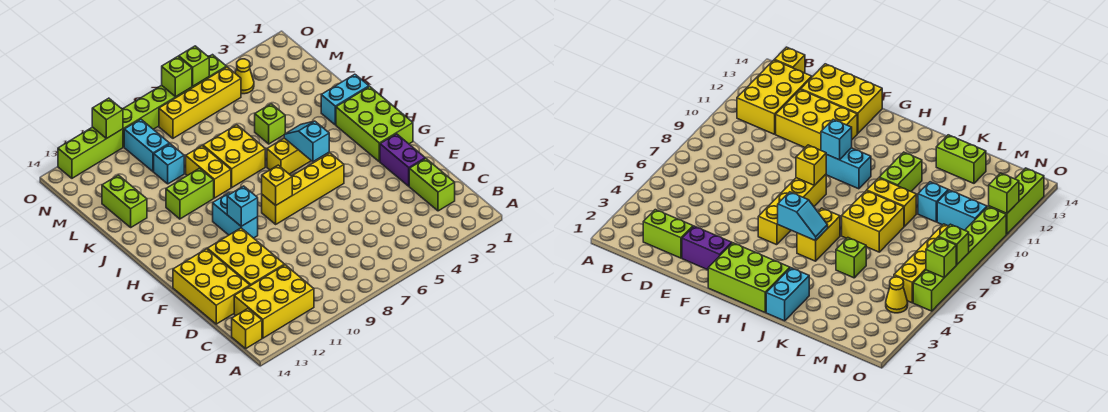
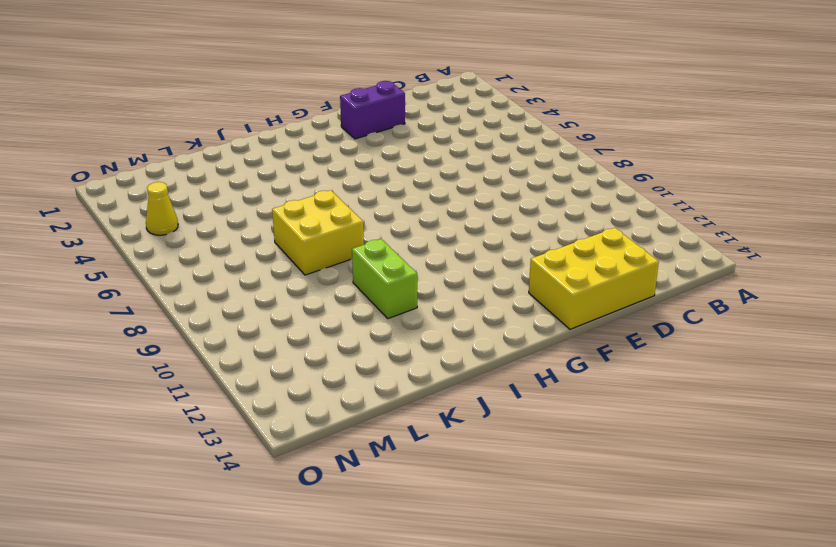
none -> yellow brick B11:C13 level 1
none -> yellow brick B14 level 1
none -> lime brick C2:D2 level 1

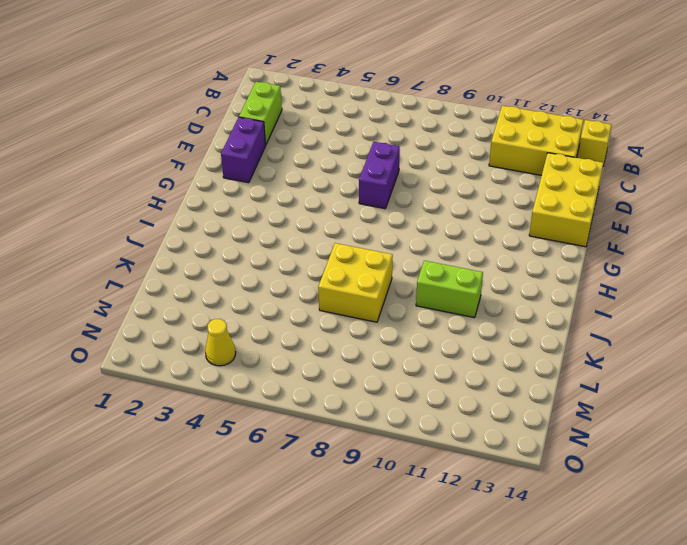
purple brick E7:F7 level 1 -> none
none -> yellow brick D11:F12 level 1
none -> lime brick G1:I2 level 1
none -> yellow brick G5:G8 level 1

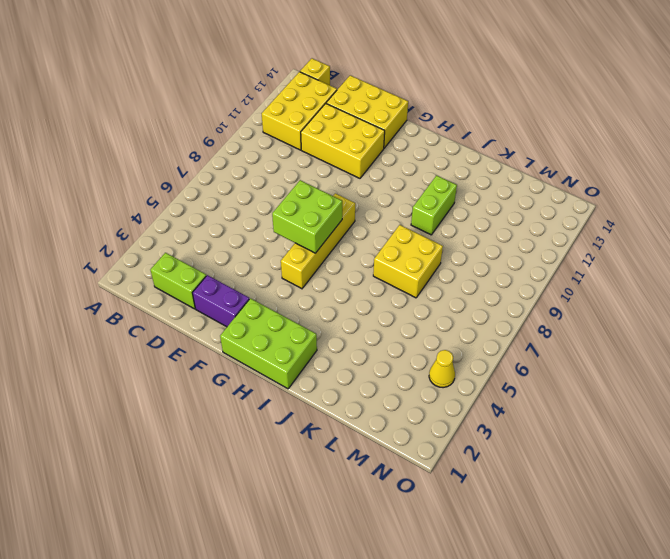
lime brick F6:G7 level 2 -> none
none -> cyan brick G10:H10 level 1
none -> yellow brick I5:I6 level 1
none -> cyan brick J1:J2 level 1

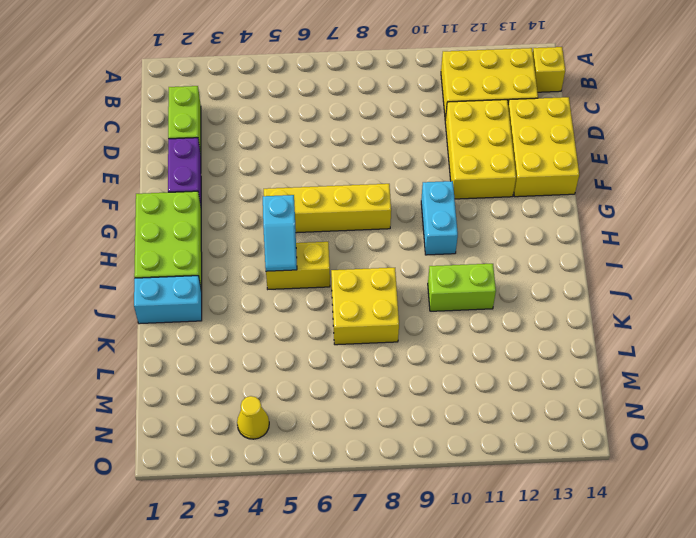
none -> yellow brick J9:K9 level 1
none -> lime brick K5 level 1
none -> lime brick K13:L13 level 1

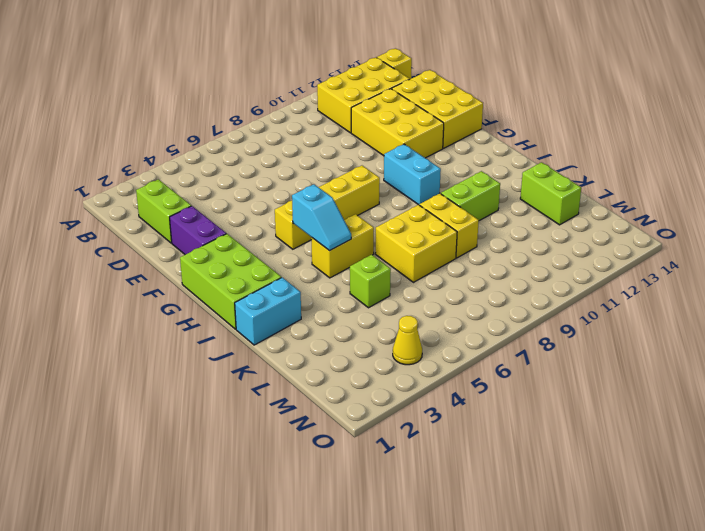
none -> cyan brick L10 level 1
none -> cyan brick M10:N10 level 1
none -> yellow brick N5:N8 level 1

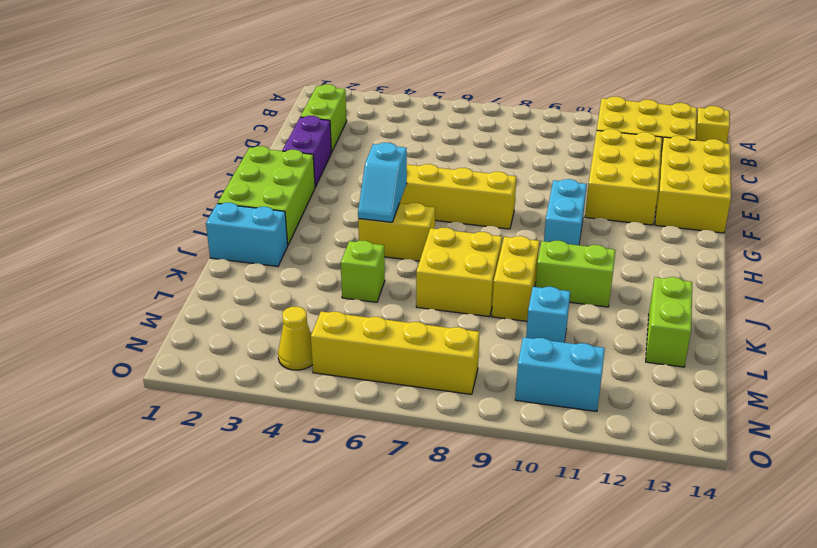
cyan brick N10:N11 level 1 -> cyan brick M10:N10 level 1
none -> lime brick O5:O10 level 1
none -> lime brick O11:O13 level 1
none -> yellow brick G8 level 2

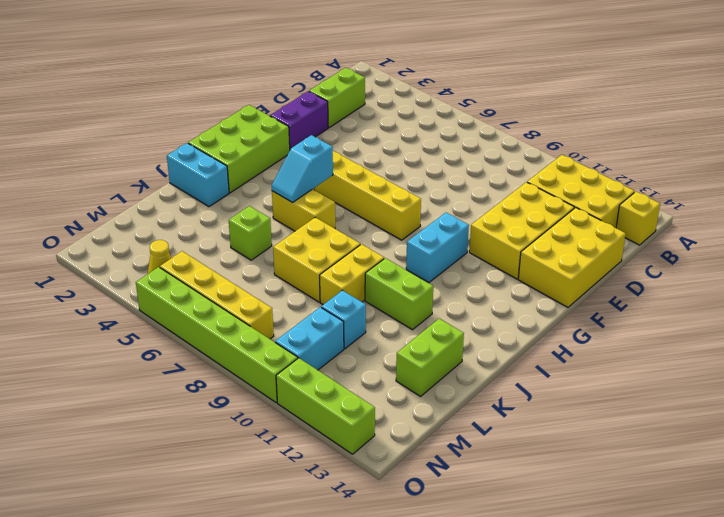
none -> yellow brick G8 level 2
none -> cyan brick G10 level 2
none -> lime brick O6 level 2

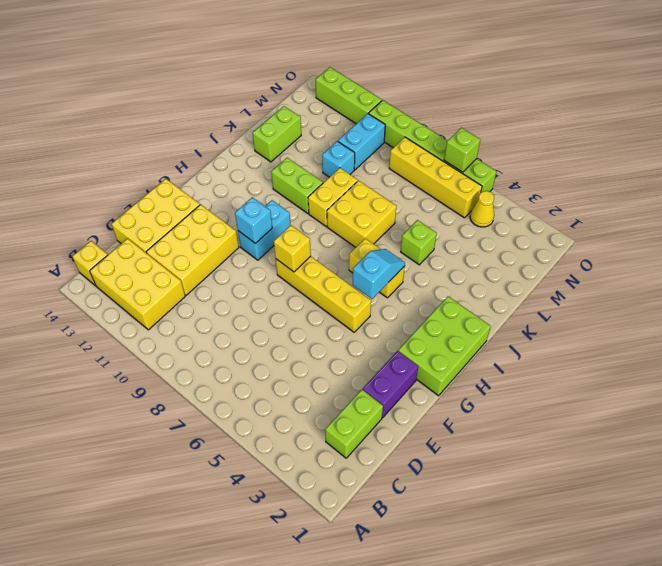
none -> cyan brick J1:J2 level 1
none -> lime brick O7 level 2
none -> lime brick O11 level 2

